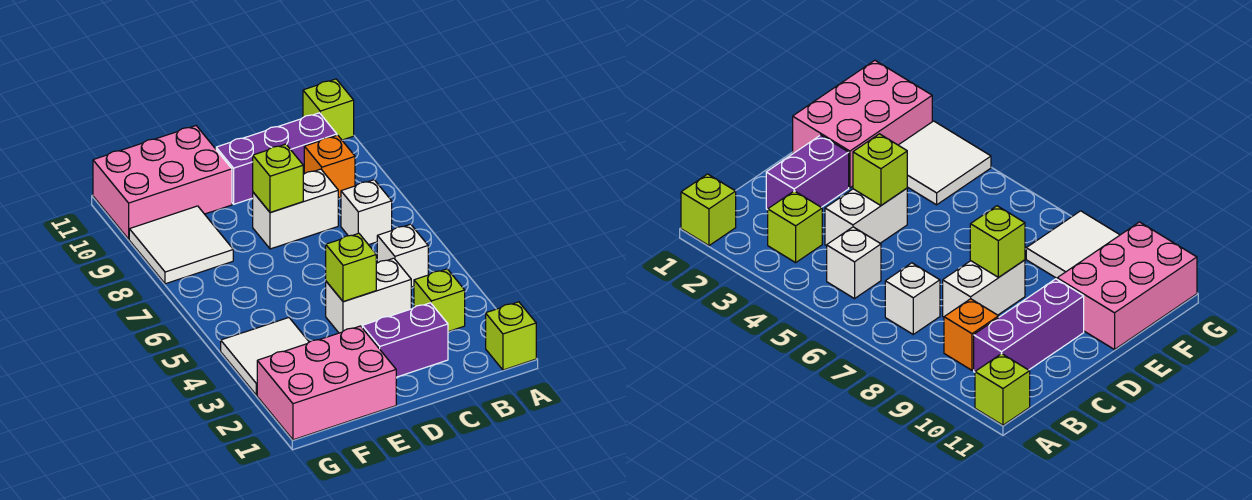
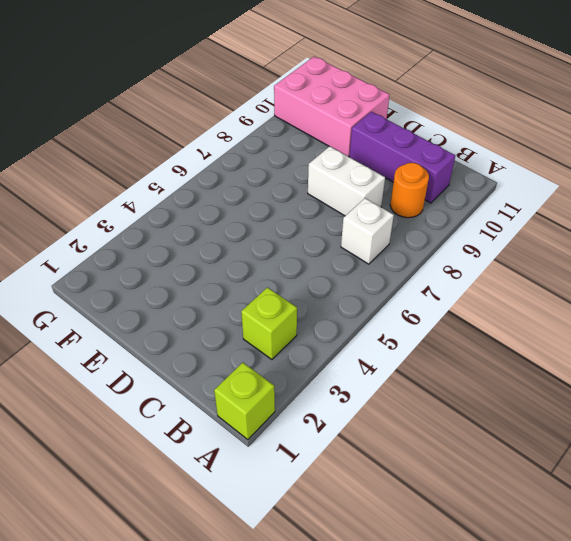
orange round brick B9 level 1 -> orange brick B9 level 1
none -> lime brick A11 level 1
none -> white brick B5 level 1
none -> purple brick C2:D2 level 1

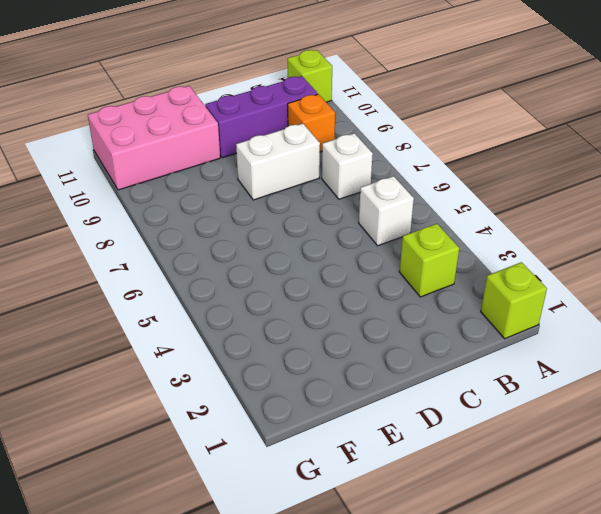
none -> purple brick C2:D2 level 1
none -> white brick C4:D4 level 1
none -> pink brick E1:G2 level 1

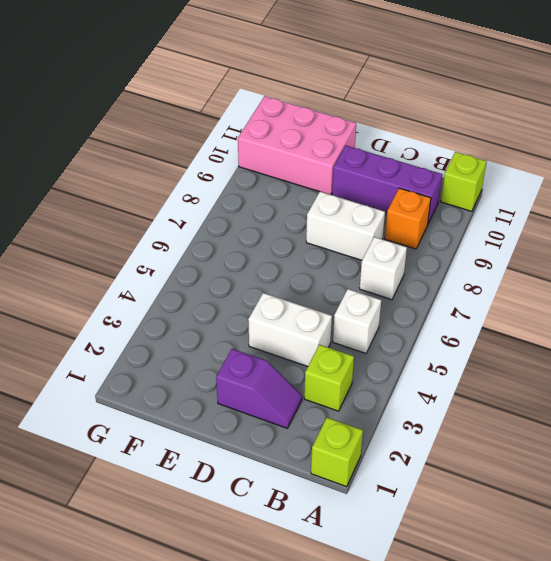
purple slope C2:D2 level 1 top D -> purple brick C2:D2 level 1
none -> pink brick E1:G2 level 1
none -> white tile F3:G4 level 1
none -> white tile F8:G9 level 1

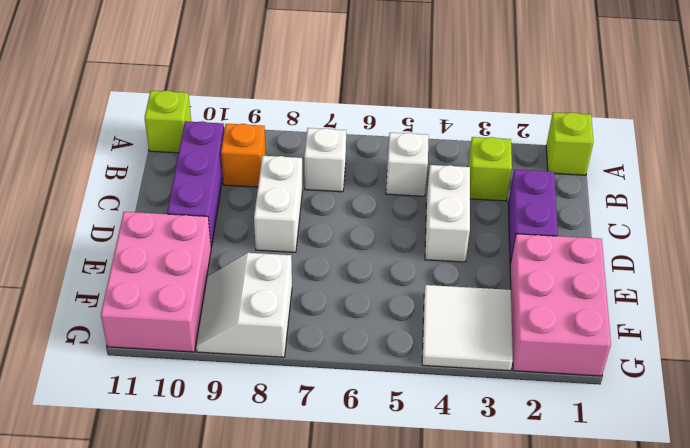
white slope F8:G9 level 1 top 8 -> white tile F8:G9 level 1
none -> lime brick D4 level 2
none -> lime brick D8 level 2

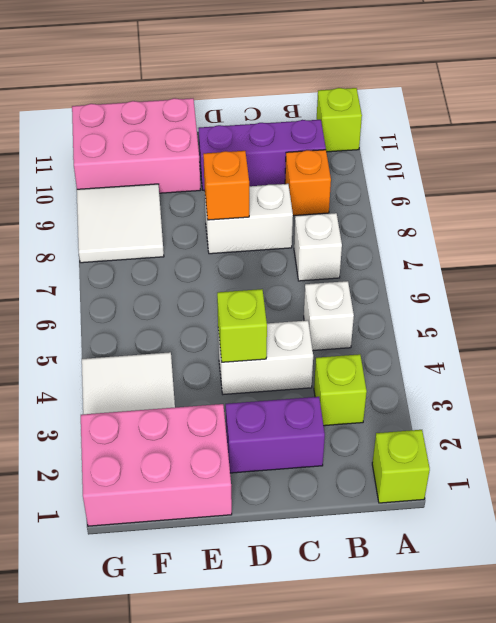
orange brick D8 level 2 -> lime brick D8 level 2

